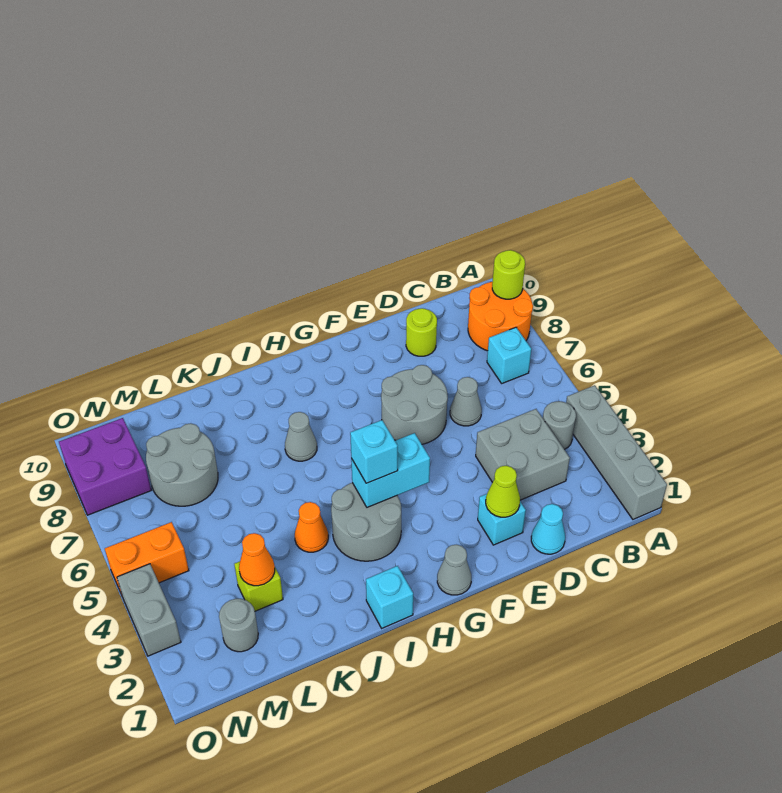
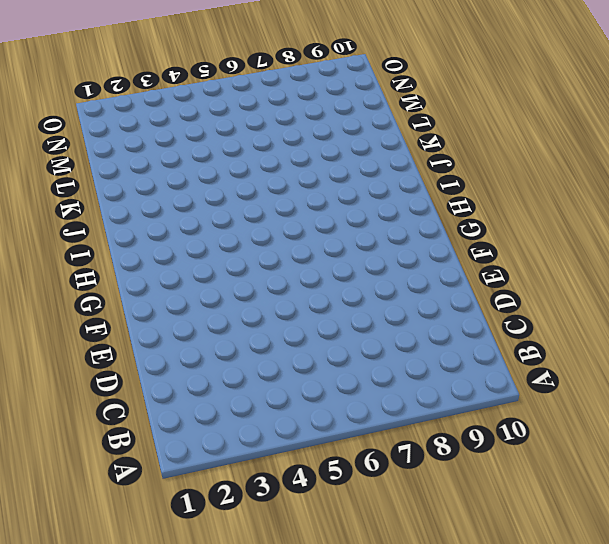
none -> grey brick A1:A4 level 1
none -> orange round brick A8:B9 level 1
none -> grey round brick B4 level 1

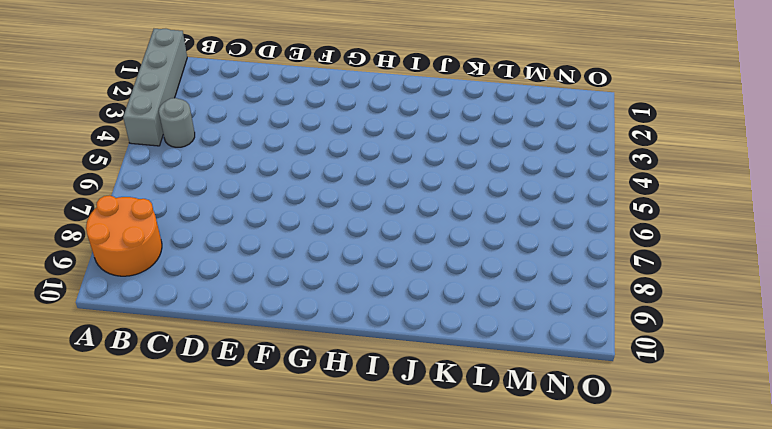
none -> cyan brick B7 level 1
none -> grey brick C3:D4 level 1
none -> cyan cone D1 level 1

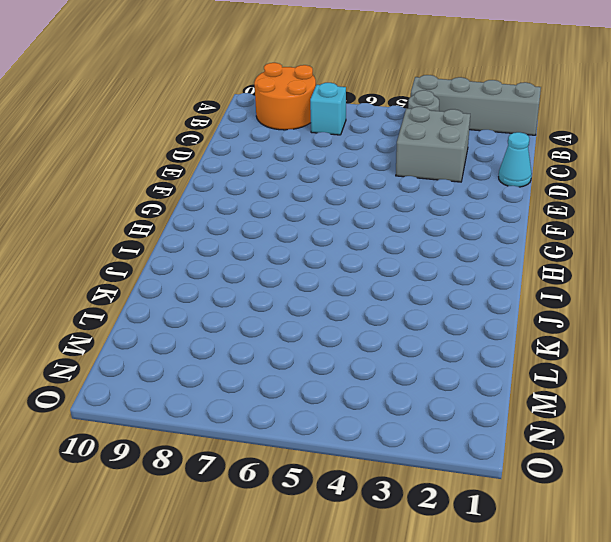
none -> grey cone D6 level 1
none -> lime round brick D9 level 1
none -> cyan brick E2 level 1

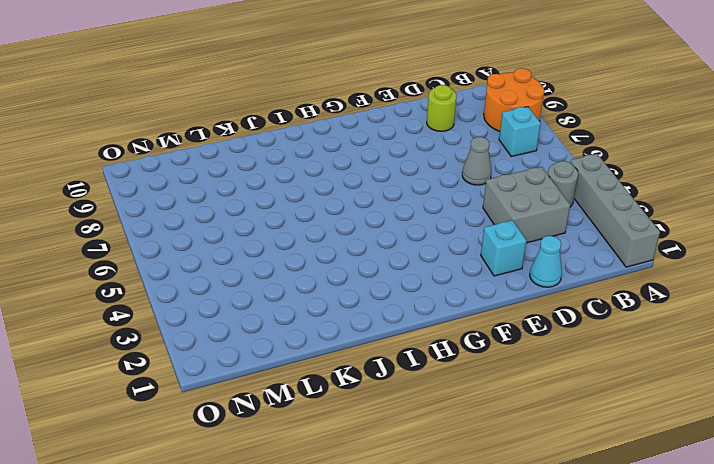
none -> grey round brick E6:F7 level 1
none -> grey cone G1 level 1
none -> grey round brick H3:I4 level 1

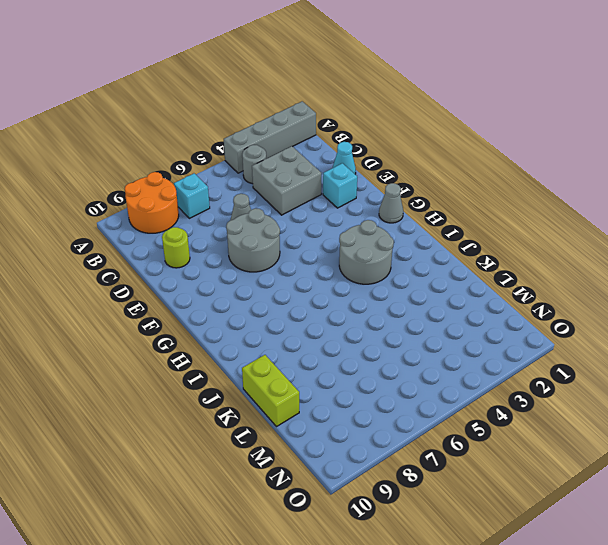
lime brick K10:L10 level 1 -> none
none -> cyan brick I1 level 1
none -> grey cone I7 level 1
none -> orange cone J4 level 1

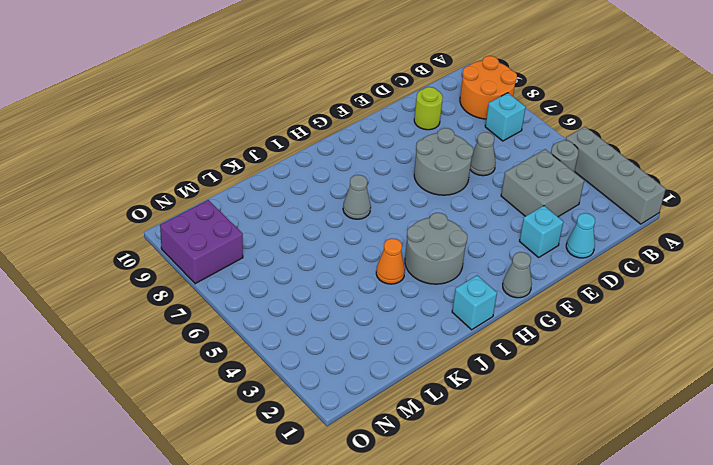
none -> lime brick L3 level 1
none -> grey round brick L7:M8 level 1
none -> grey round brick M2 level 1

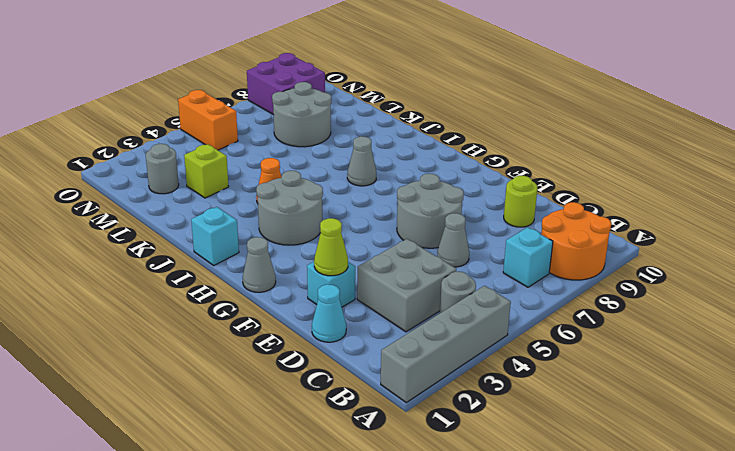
none -> grey brick O3:O4 level 1
none -> lime round brick A9 level 2
none -> cyan brick G4:H4 level 2

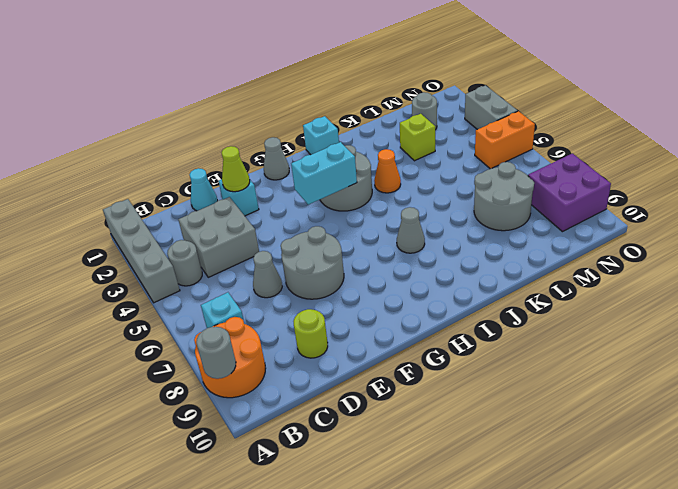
grey round brick A9 level 2 -> lime round brick A9 level 2
none -> orange cone L3 level 2
none -> cyan brick H4 level 3

